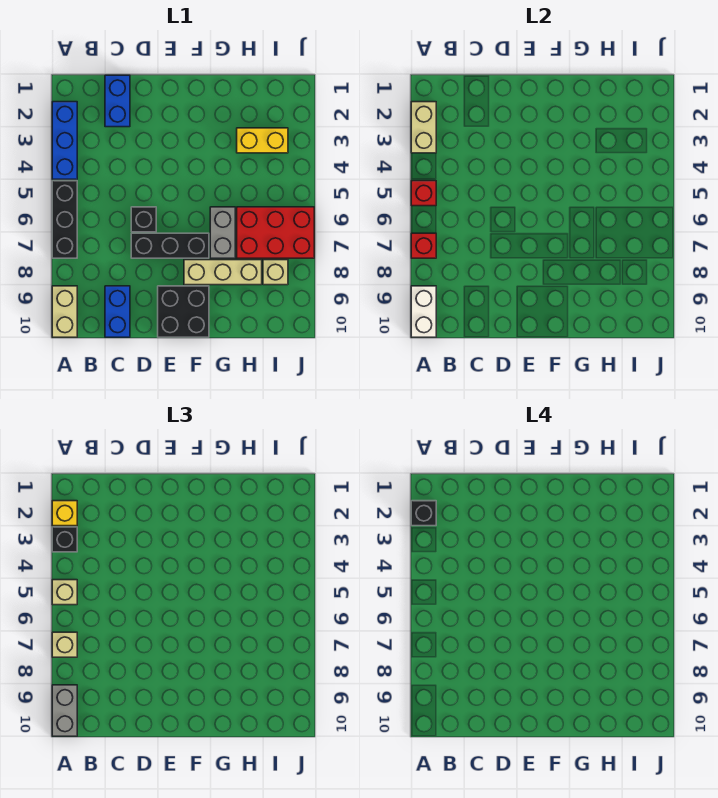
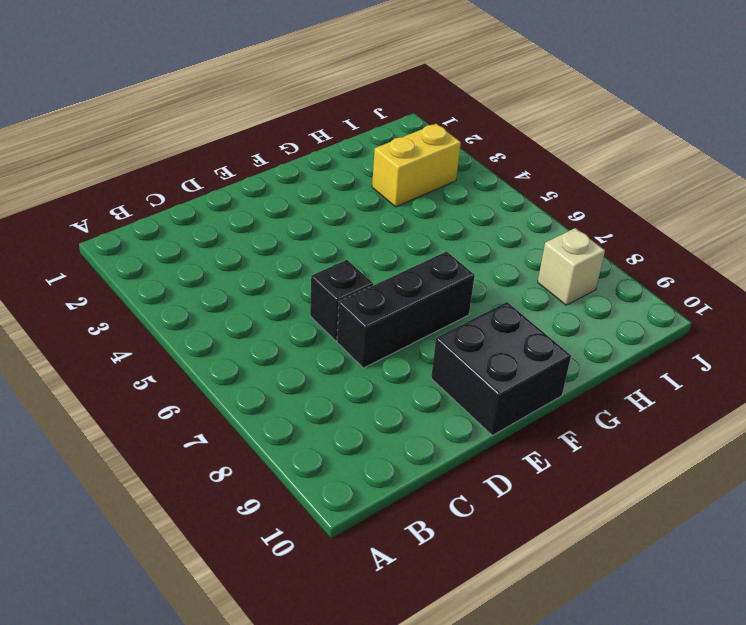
none -> blue brick A2:A4 level 1
none -> black brick A5:A7 level 1
none -> tan brick A9:A10 level 1

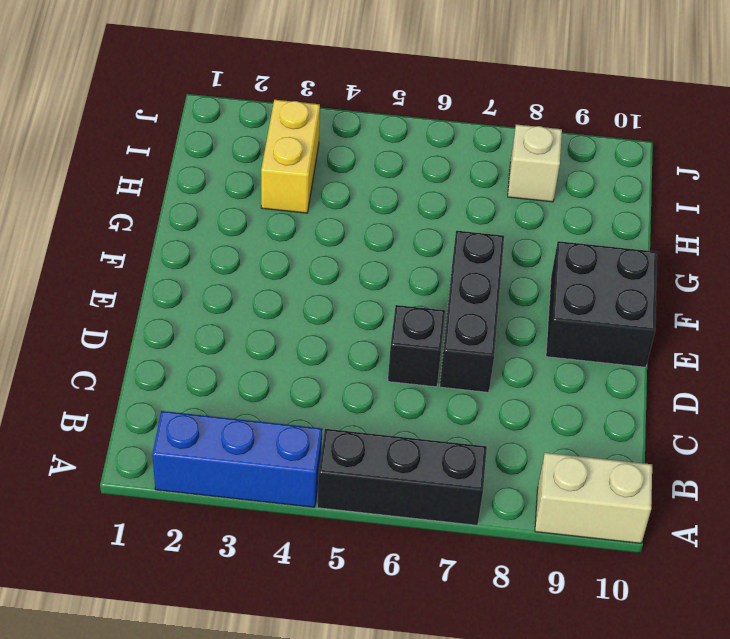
none -> blue brick C1:C2 level 1
none -> blue brick C9:C10 level 1
none -> tan brick F8:H8 level 1

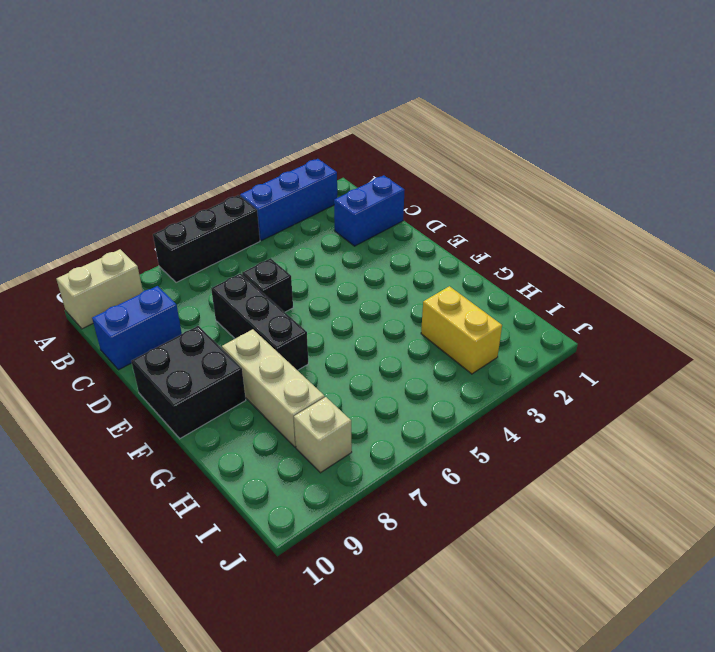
none -> grey brick G6:G7 level 1
none -> red brick H6:J7 level 1
none -> tan brick A2:A3 level 2

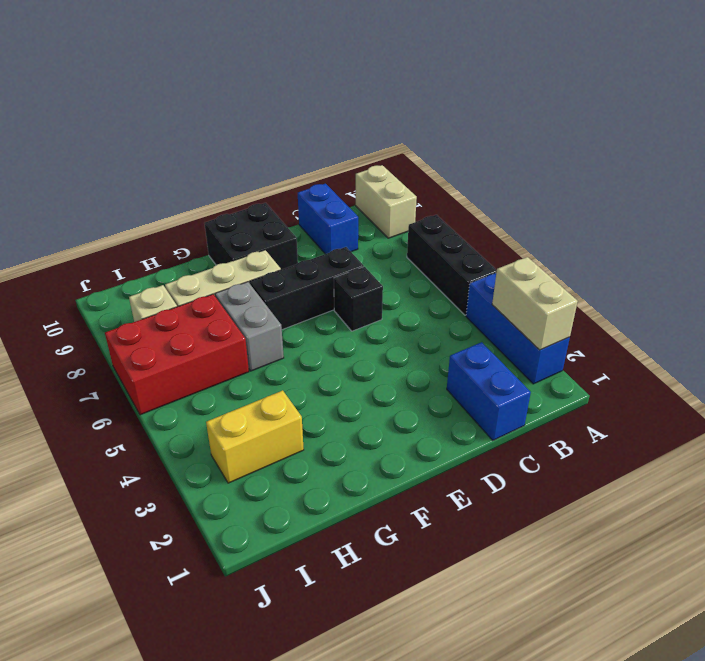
none -> red brick A5 level 2
none -> red brick A7 level 2
none -> white brick A9:A10 level 2

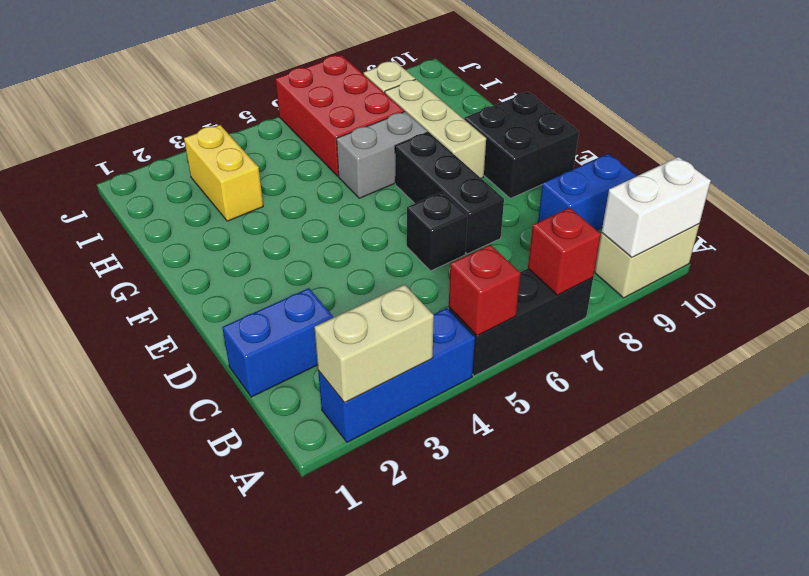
none -> yellow brick A2 level 3
none -> black brick A3 level 3
none -> tan brick A5 level 3

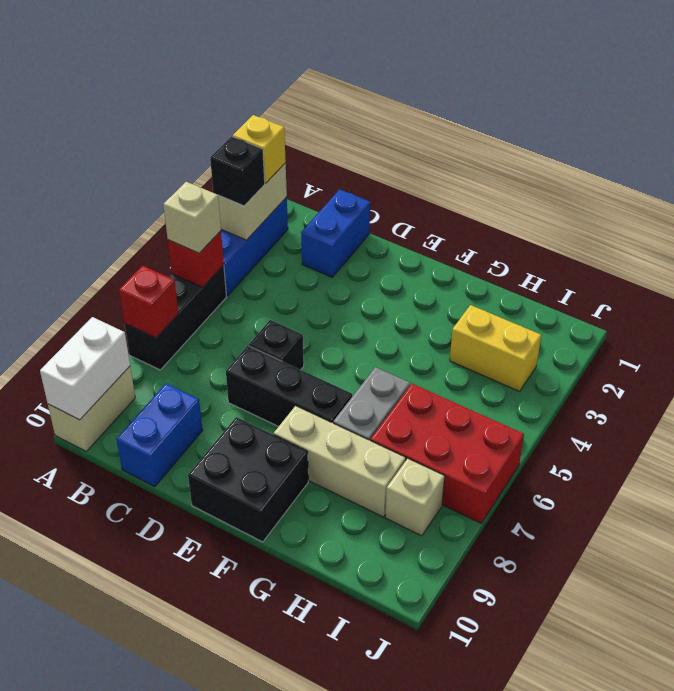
none -> tan brick A7 level 3
none -> grey brick A9:A10 level 3
none -> black brick A2 level 4

